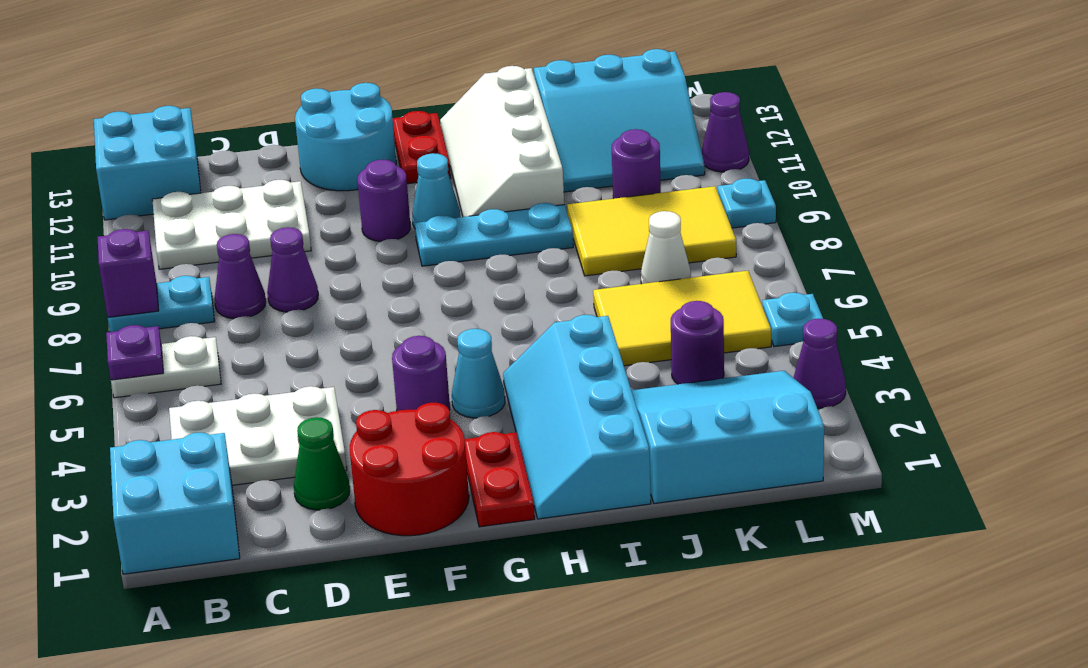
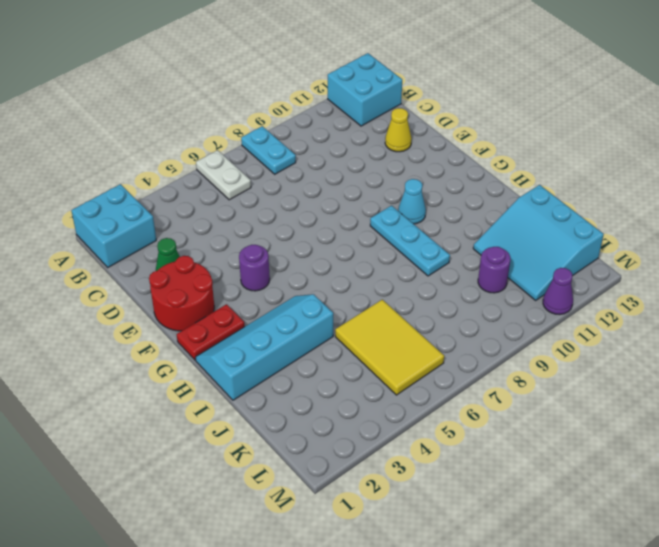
yellow cone D12 level 1 -> none
none -> white plate B3:D4 level 1
none -> white plate B10:D11 level 1
none -> purple cone C8 level 1
none -> purple cone D8 level 1

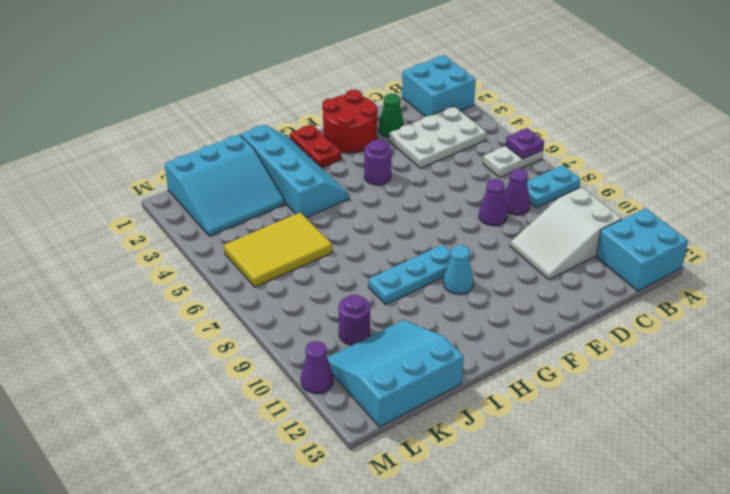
white slope B10:D11 level 1 top B -> white plate B10:D11 level 1
none -> cyan round brick E12:F13 level 1
none -> purple round brick F10 level 1
none -> cyan cone G4 level 1
none -> red plate G12:G13 level 1

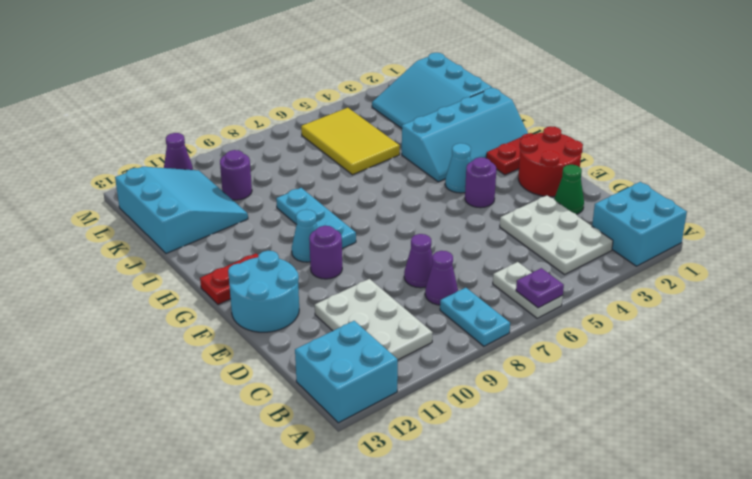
none -> white slope H10:I13 level 1 top I
none -> yellow tile J8:L9 level 1
none -> purple round brick K4 level 1
none -> white cone K7 level 1

